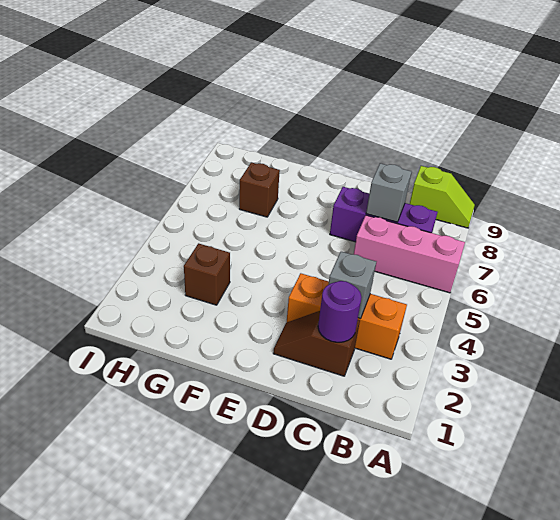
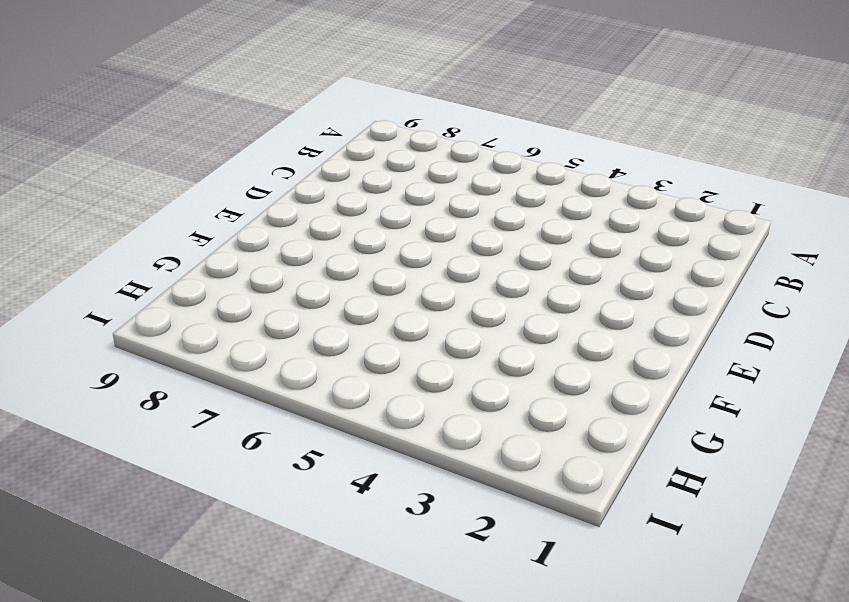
none -> pink brick A6:C6 level 1
none -> lime slope A9:B9 level 1 top B

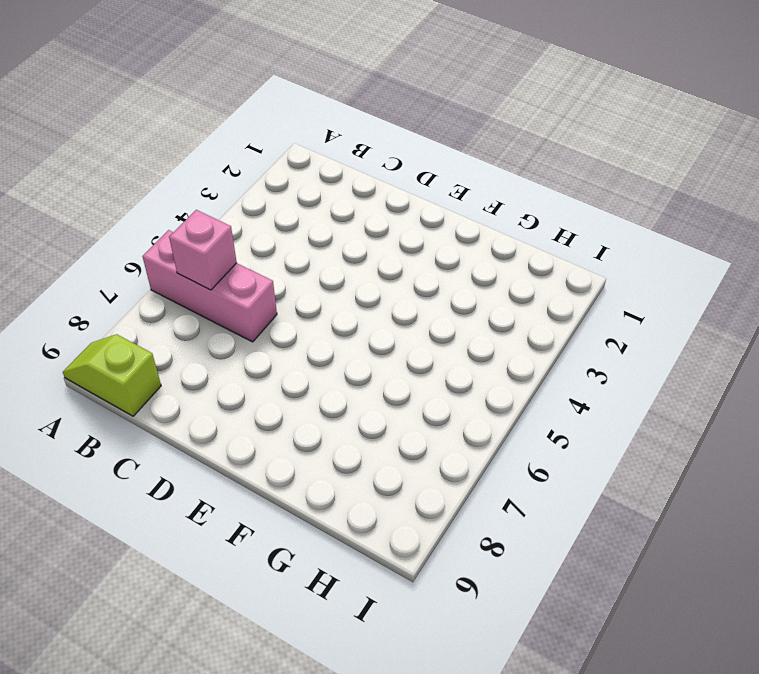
pink brick B6 level 2 -> none
none -> orange brick B3:D3 level 1
none -> purple brick B7:D7 level 1

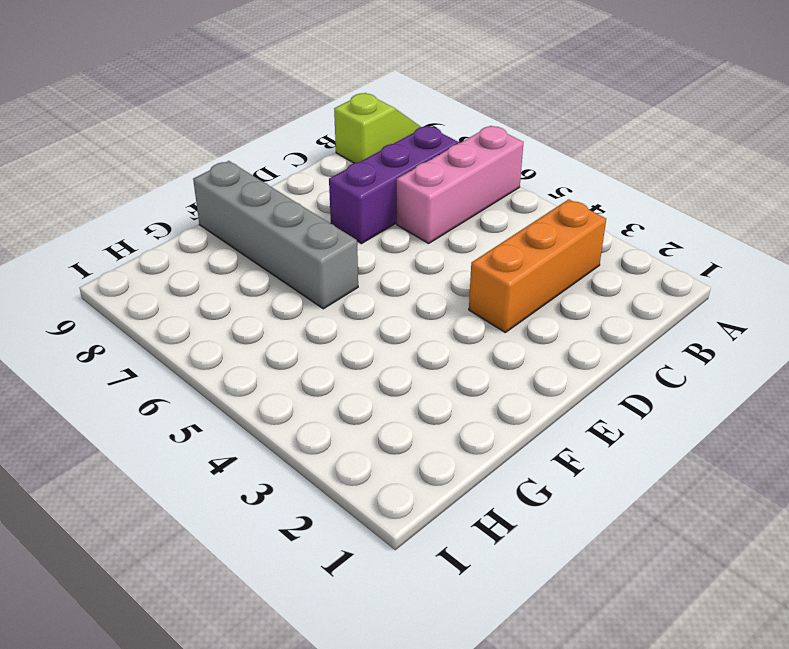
grey brick F6:F9 level 1 -> none
none -> brown slope C2:D2 level 1 top C
none -> brown brick G3 level 1

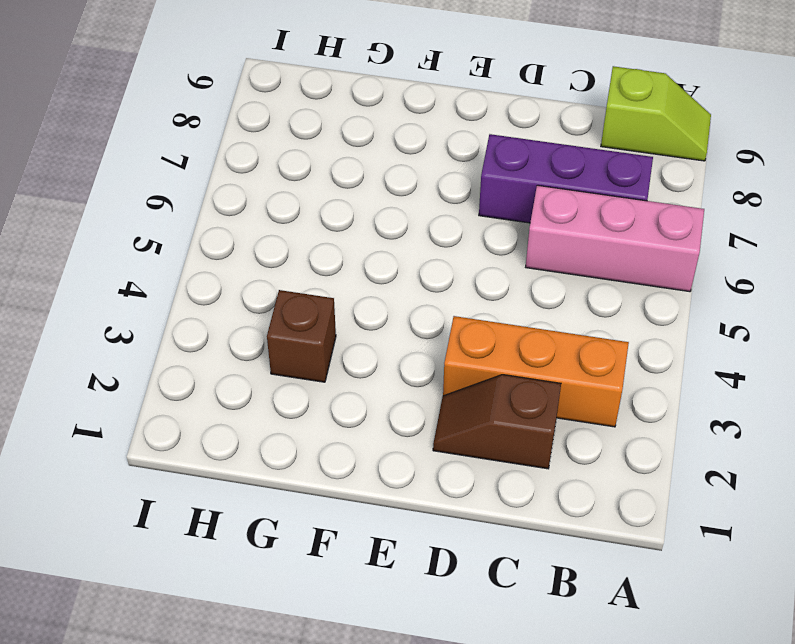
none -> brown brick G7 level 1
none -> purple round brick C2 level 2

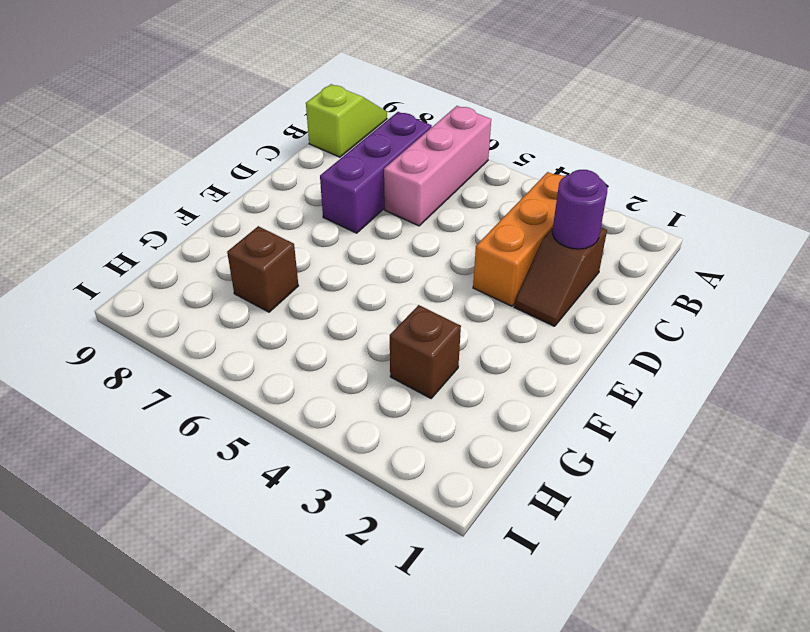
none -> grey brick C3 level 2
none -> grey brick C7 level 2

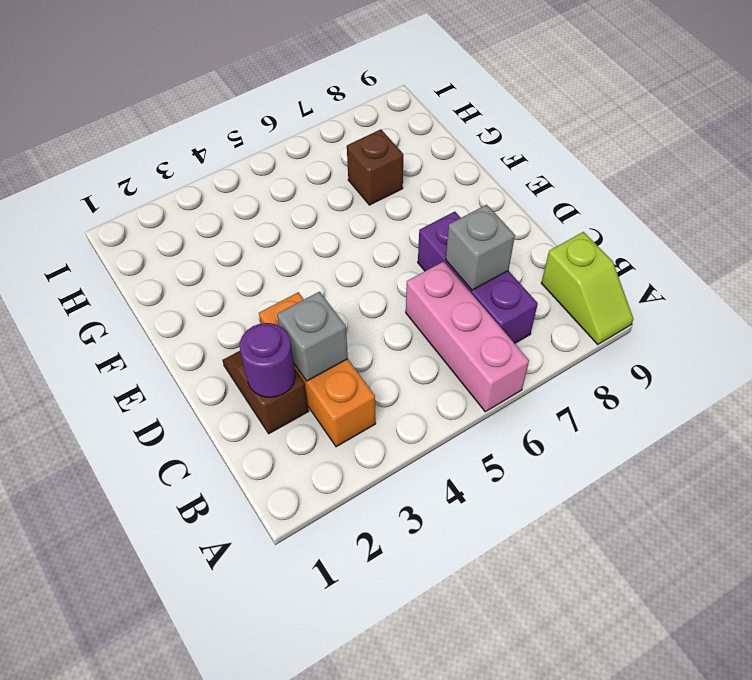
none -> brown brick G3 level 1

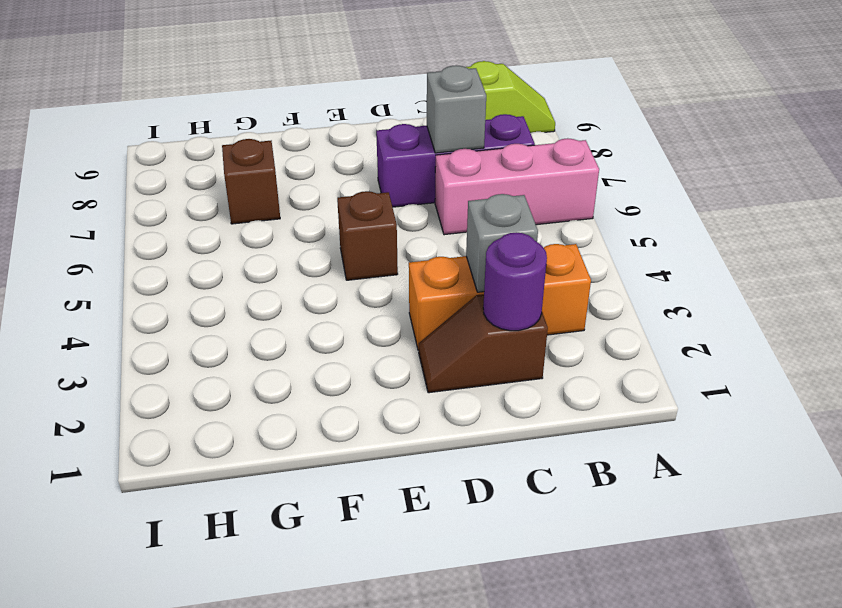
brown brick E5 level 1 -> brown brick G3 level 1

